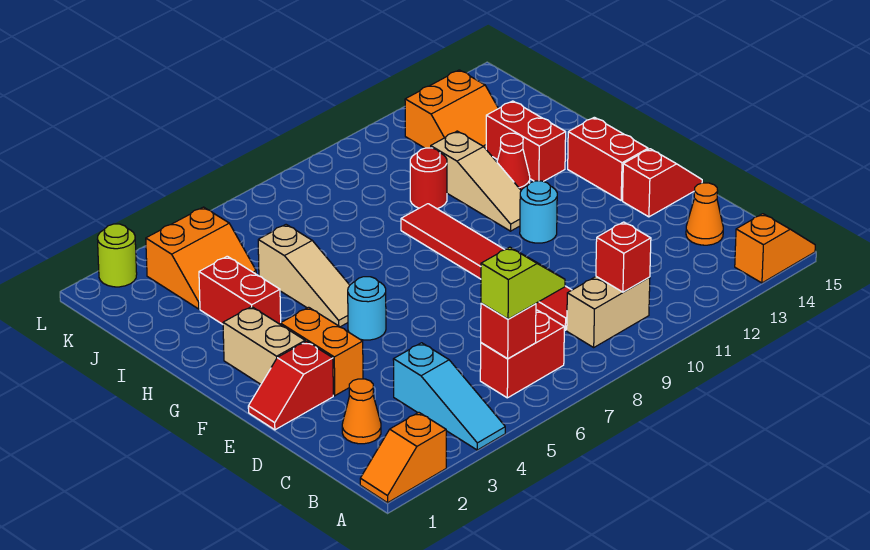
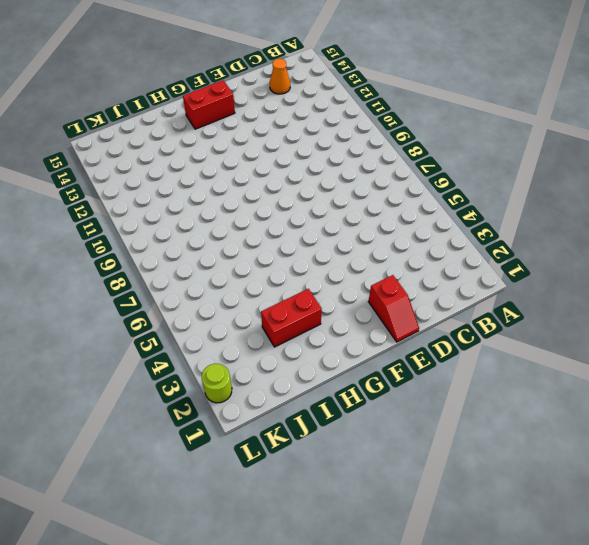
none -> orange slope A1:A2 level 1 top 2
none -> cyan slope A4:C4 level 1 top C
none -> orange slope A14:A15 level 1 top 14

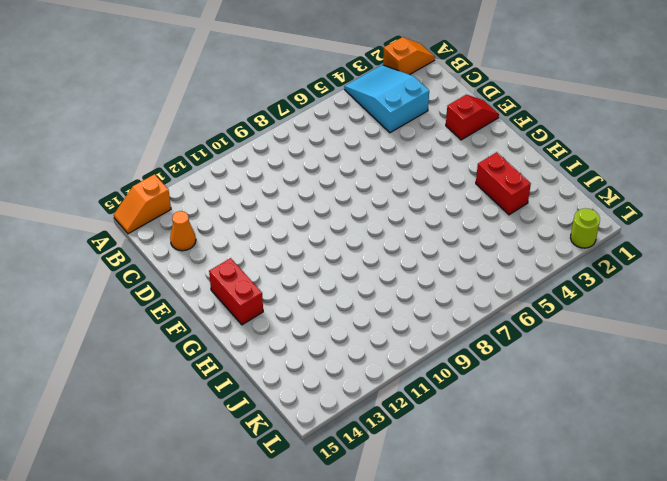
cyan slope A3:C4 level 1 top C -> cyan slope A4:C4 level 1 top C
none -> red brick B6:B7 level 1
none -> tan brick B9:B10 level 1
none -> orange cone C2 level 1

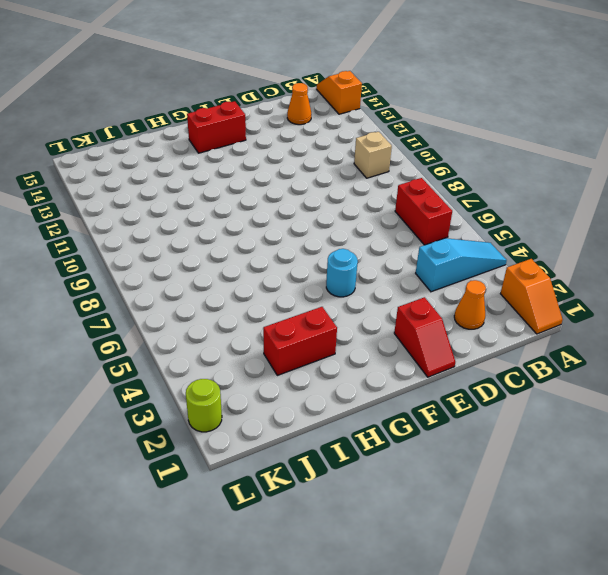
tan brick B10 level 1 -> tan brick B9:B10 level 1
none -> red tile C9:H9 level 1
none -> orange brick E3:F3 level 1
none -> red slope E14:E15 level 1 top 14

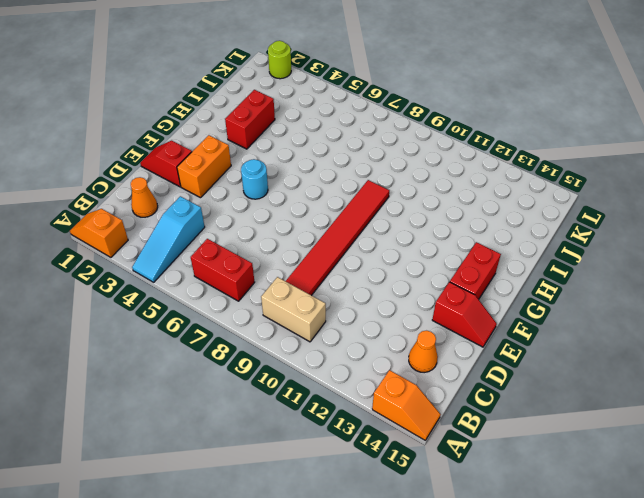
none -> tan brick F2:G2 level 1
none -> cyan round brick F11 level 1
none -> tan slope G5:I5 level 1 top I

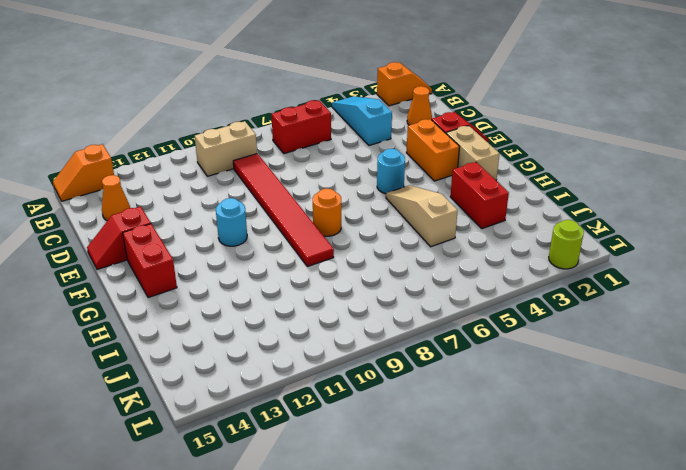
orange round brick G8 level 1 -> none
none -> tan slope G11:I11 level 1 top I
none -> red cone H12 level 1
none -> red brick H13:I13 level 1

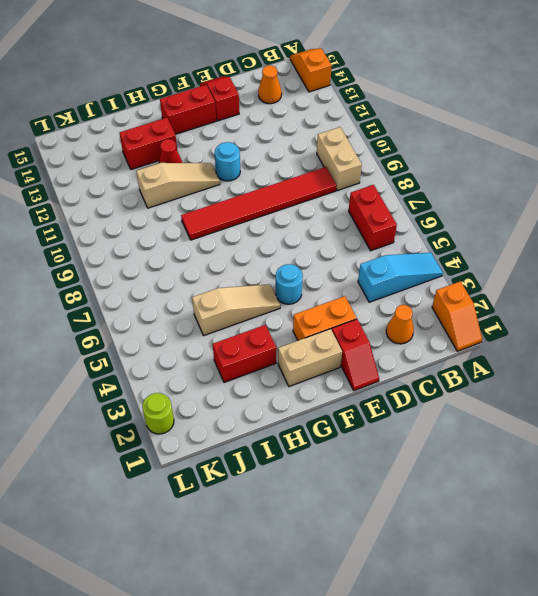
none -> red round brick I10 level 1
none -> orange slope J3:K4 level 1 top K
none -> orange slope J12:K13 level 1 top K

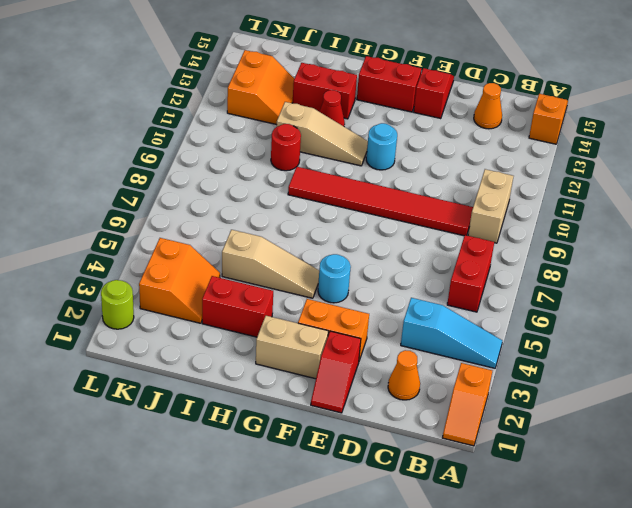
none -> red brick B6 level 2
none -> red brick B10 level 2
none -> lime slope B6:B7 level 3 top 6

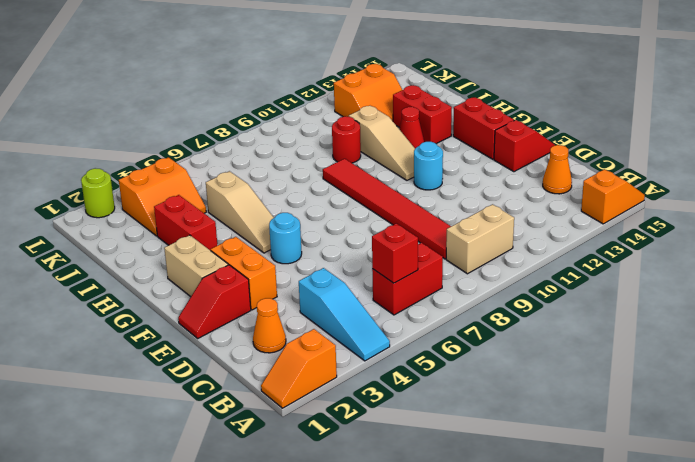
none -> red brick B10 level 2
none -> lime slope B6:B7 level 3 top 6

